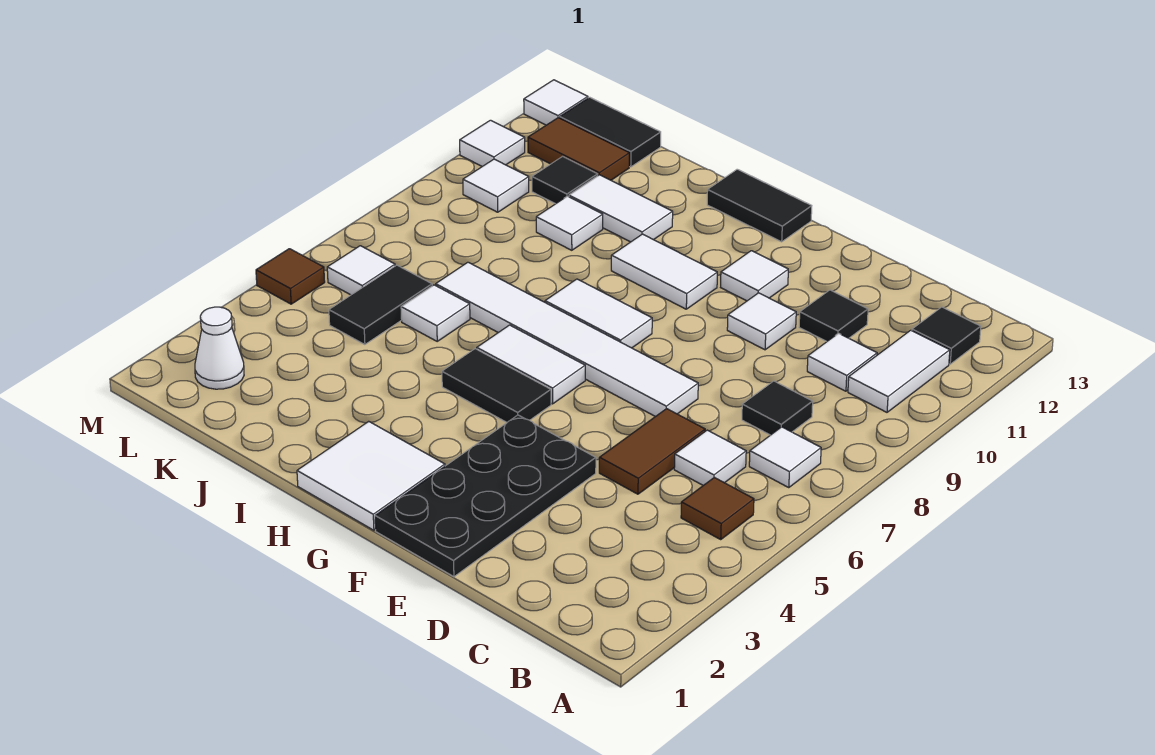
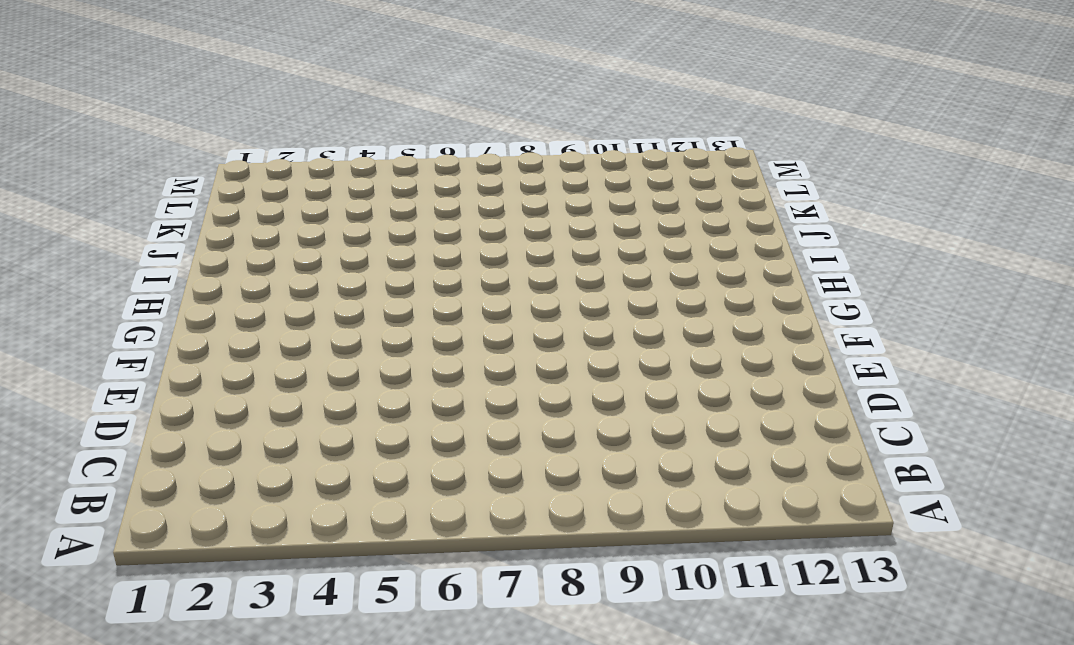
none -> brown tile B5 level 1
none -> white tile B7 level 1
none -> white tile B10:B11 level 1
none -> black tile B12 level 1

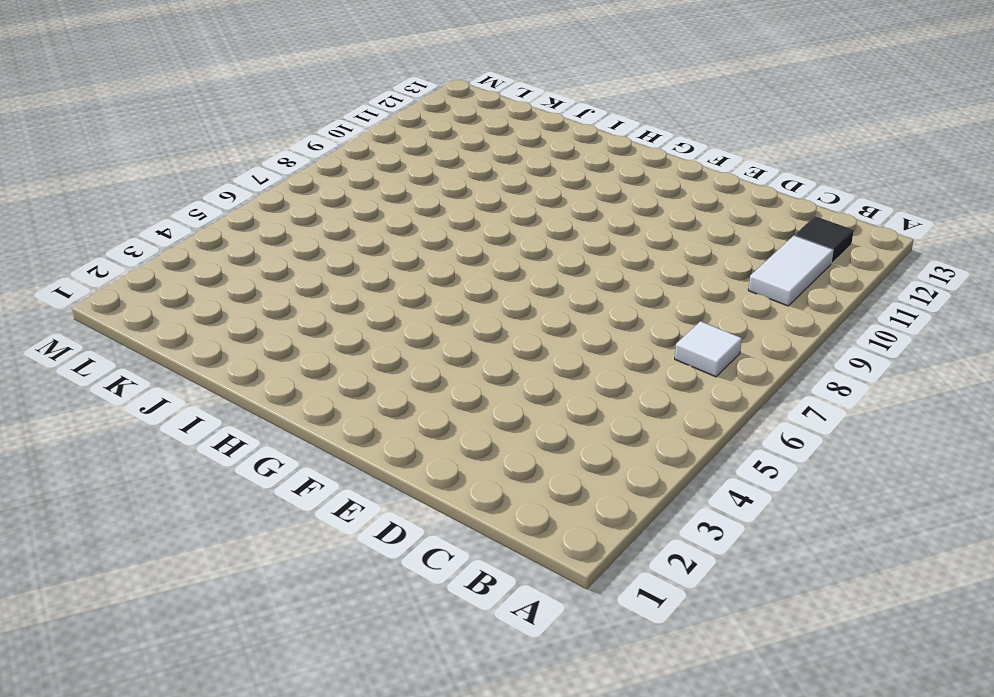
none -> brown tile B5 level 1
none -> white tile C6 level 1
none -> black tile C8 level 1
none -> white tile C10 level 1

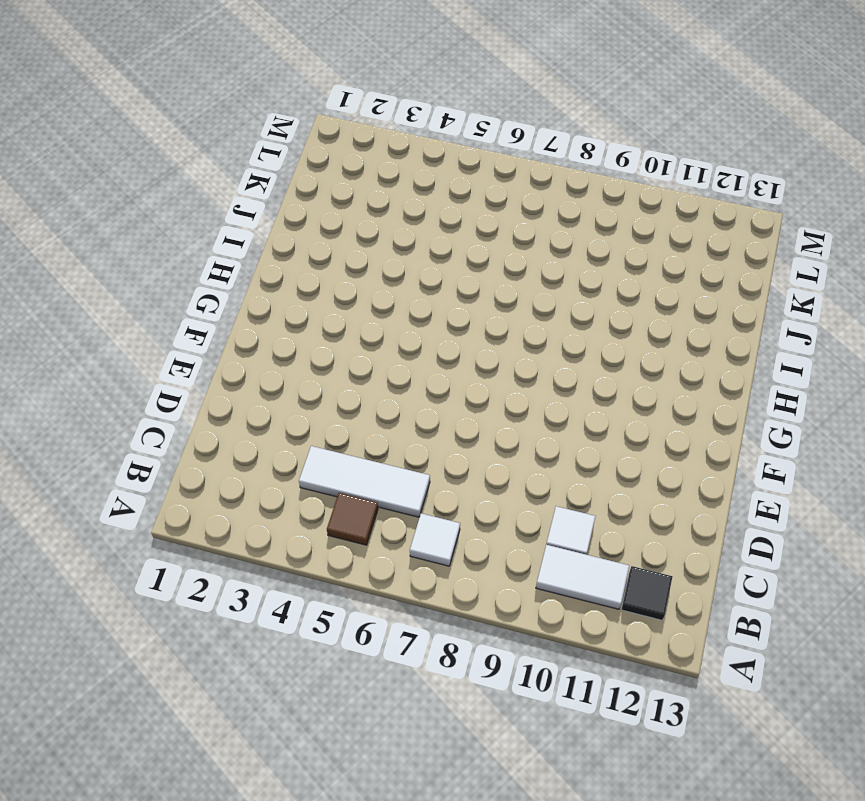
white tile C4:C6 level 1 -> white tile C6 level 1
none -> black tile C8 level 1
none -> brown tile D5:D6 level 1
none -> black tile D11 level 1
none -> black plate E1:F4 level 1

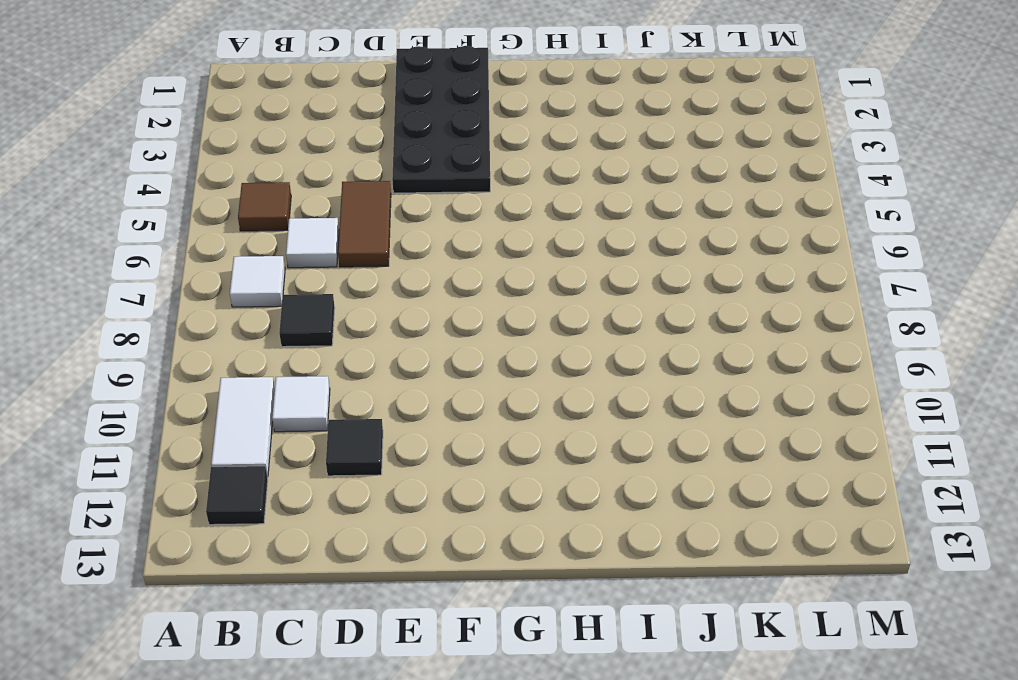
none -> white tile E7:J7 level 1
none -> white tile E10 level 1
none -> white tile F11 level 1
none -> white tile G1:H2 level 1

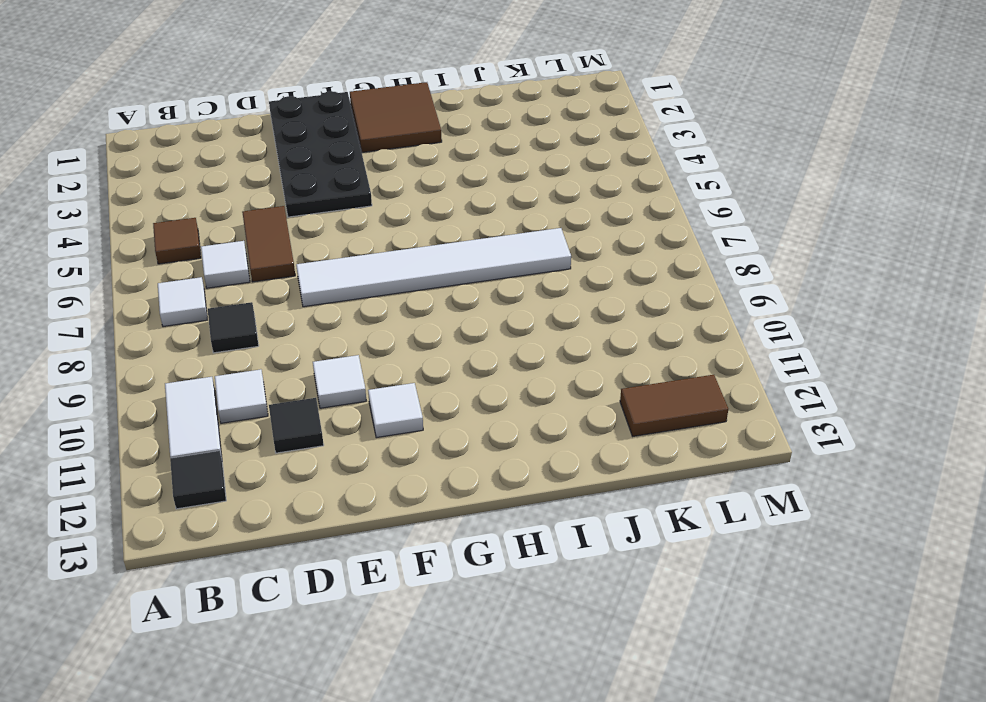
brown tile G1:H2 level 1 -> white tile G1:H2 level 1
none -> black tile G5:H5 level 1
none -> white tile G6:H6 level 1
none -> white tile G8:H8 level 1
none -> white tile G10:H10 level 1

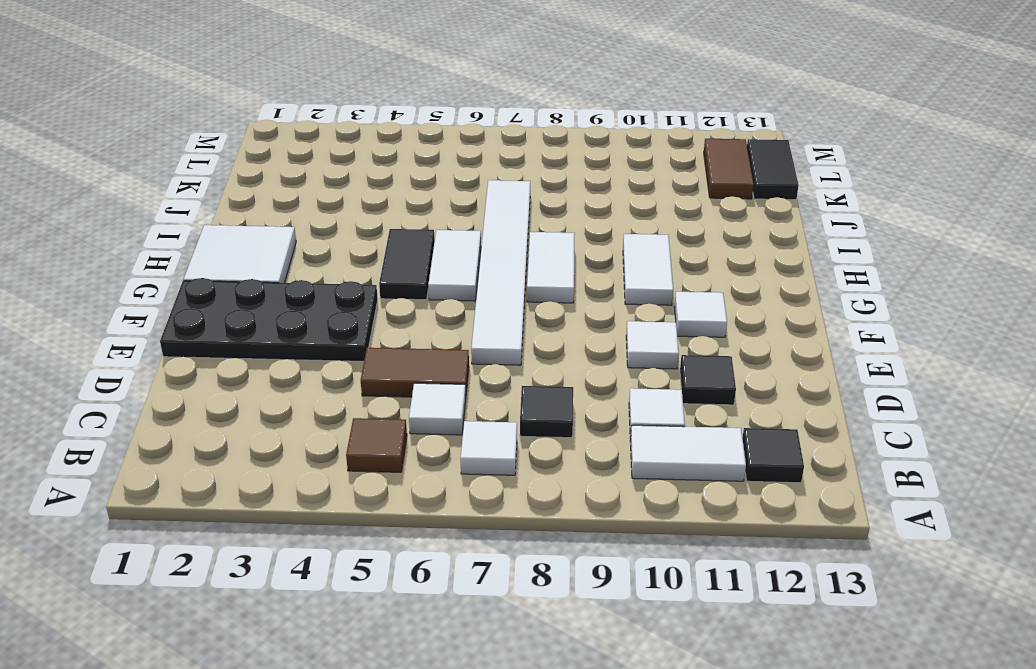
none -> black tile G13:H13 level 1
none -> white tile I11:J11 level 1
none -> white tile J6 level 1
none -> white tile J10 level 1

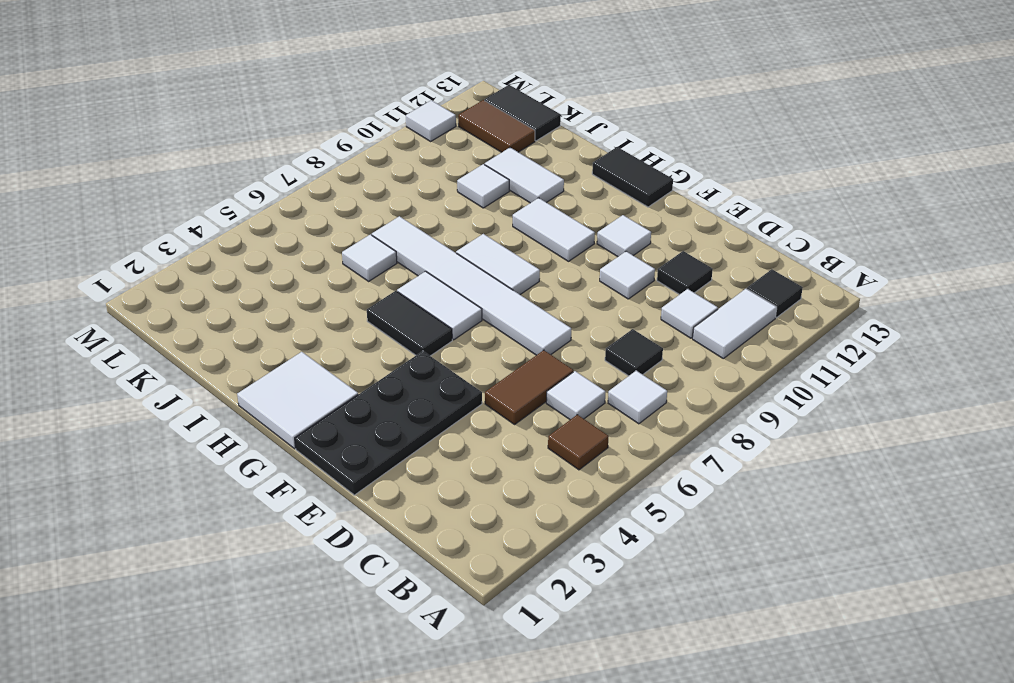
none -> black tile K5:K6 level 1
none -> black tile K11 level 1
none -> white cone L2 level 1
none -> white tile L6 level 1

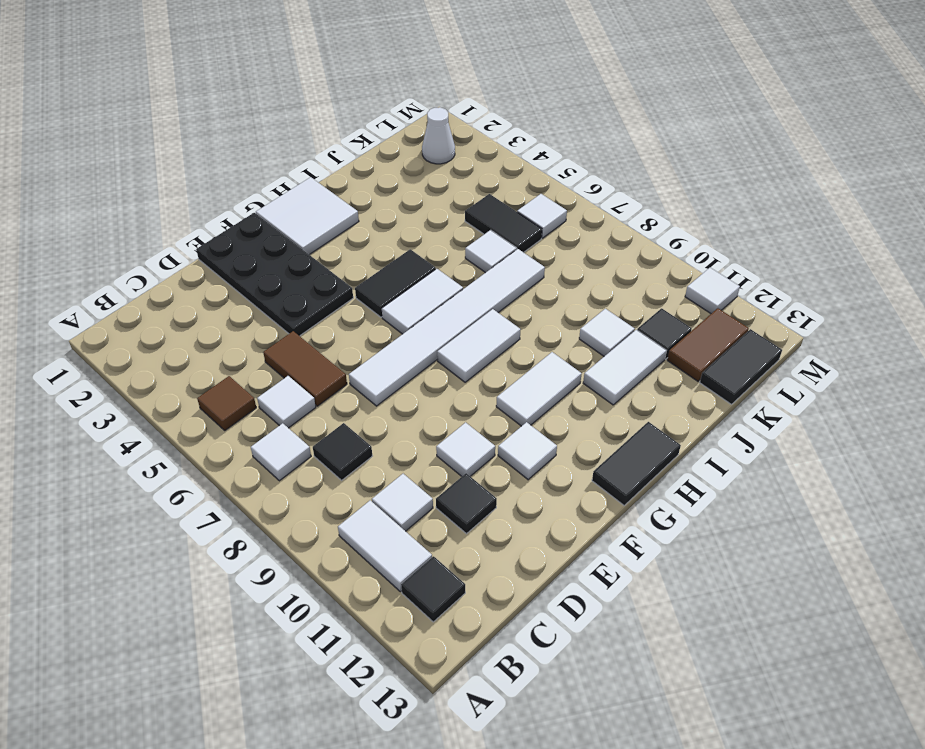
none -> white tile L10 level 1
none -> brown tile M5 level 1
none -> white tile M13 level 1

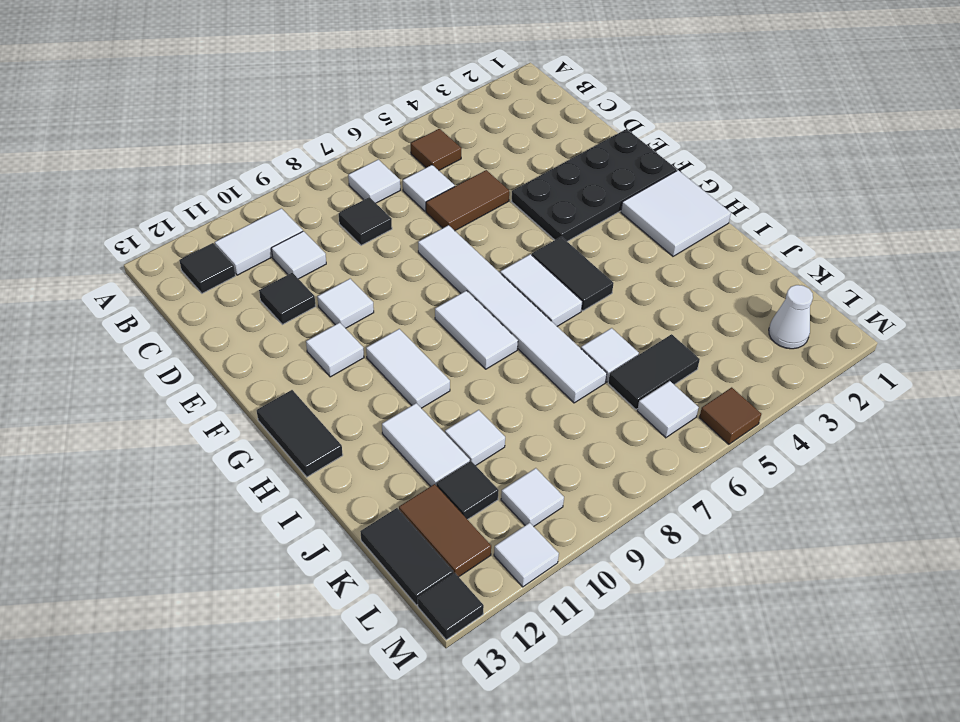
black tile M13 level 1 -> white tile M13 level 1

